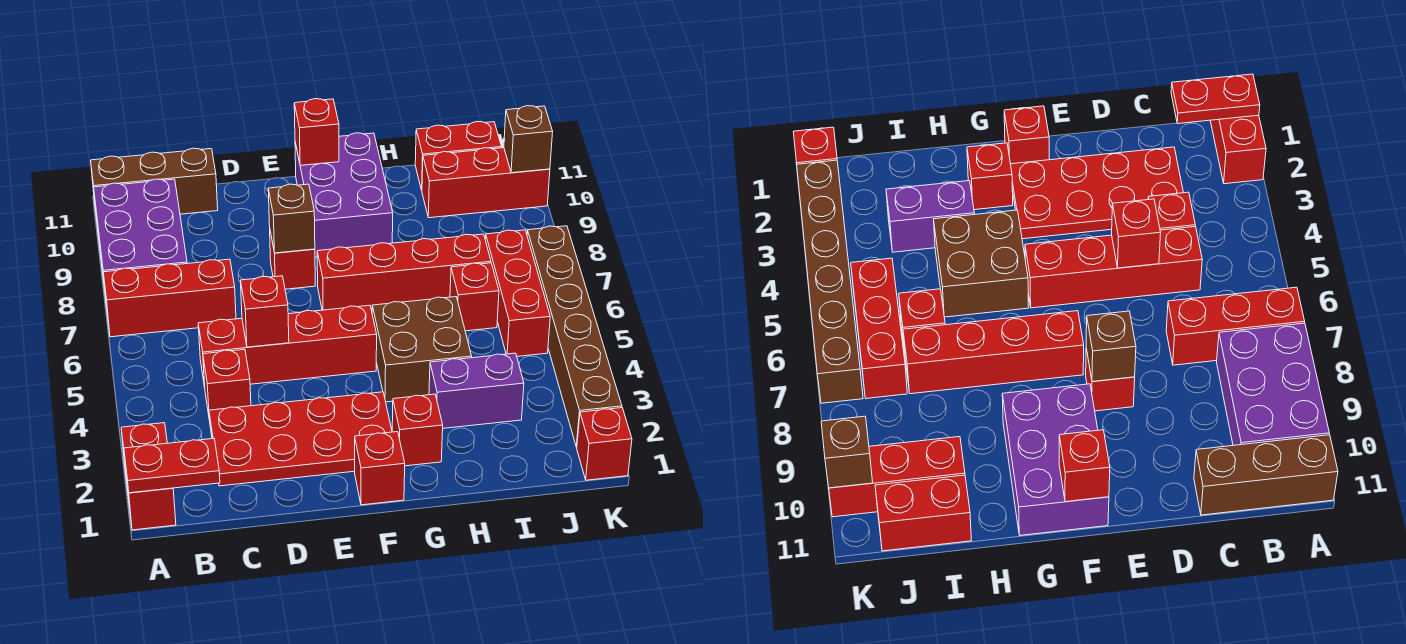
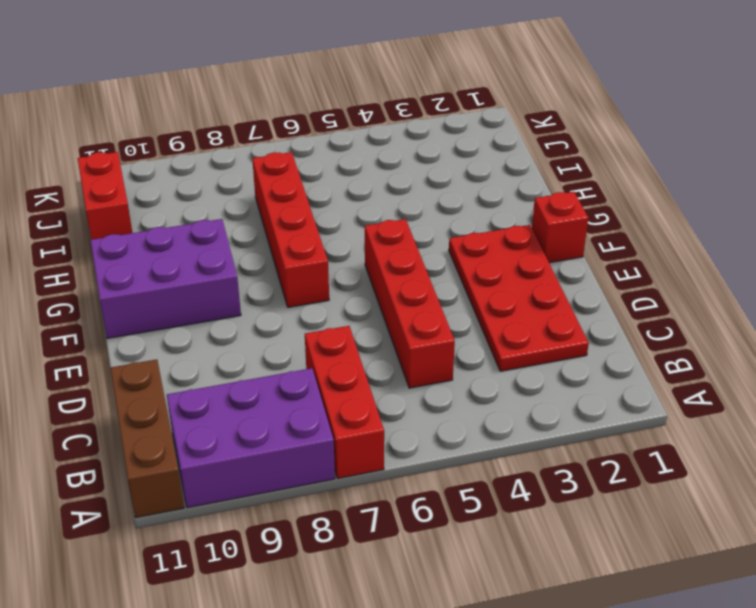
none -> red brick A1:A2 level 1
none -> red brick C4 level 1
none -> red brick E8 level 1

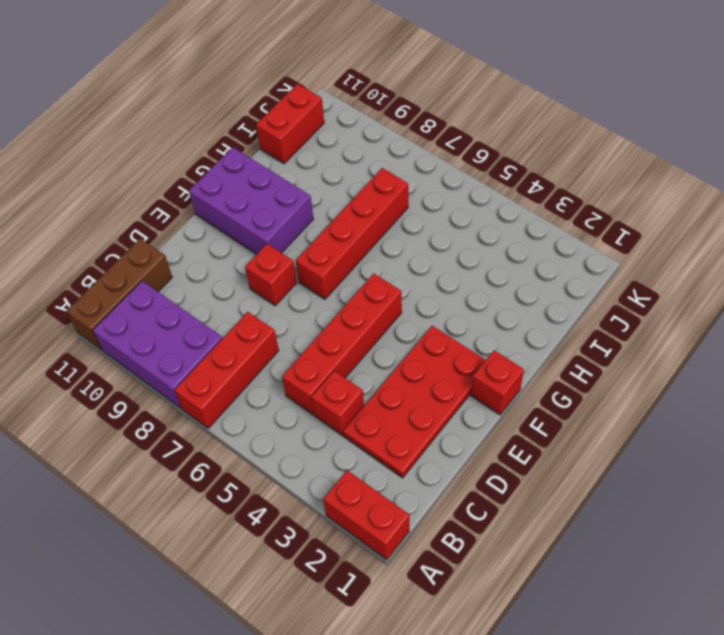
none -> red brick G2 level 1
none -> brown brick G4:H5 level 1
none -> purple brick H3:I3 level 1

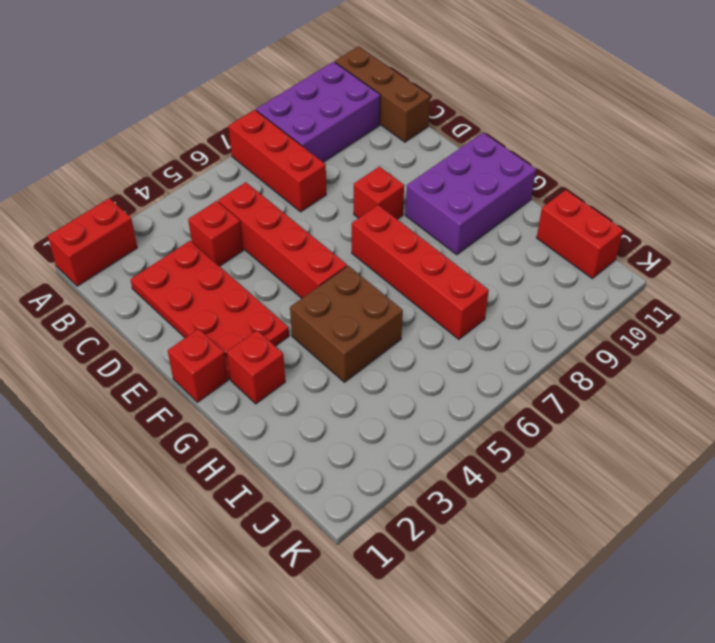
none -> purple brick H3:I3 level 1
none -> red brick I6 level 1
none -> red brick I10:K10 level 1

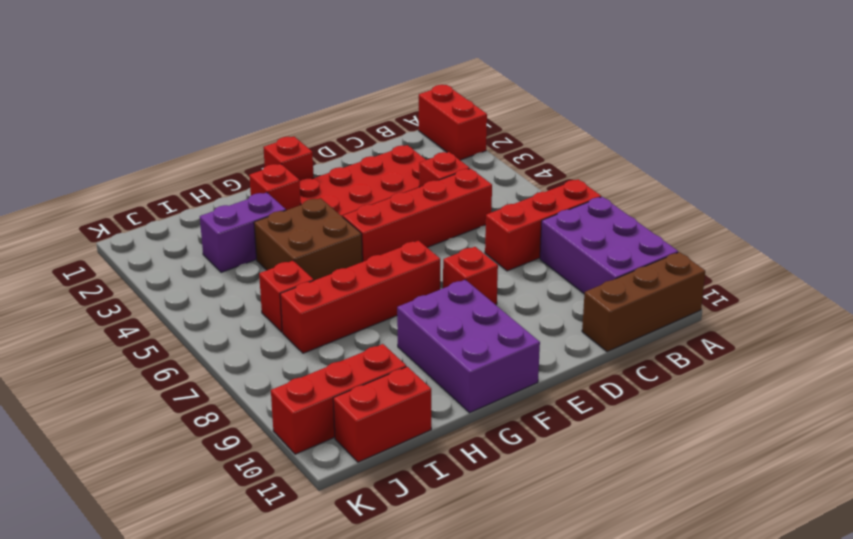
none -> red brick J5:J7 level 1
none -> red brick K1 level 1
none -> brown brick K2:K7 level 1

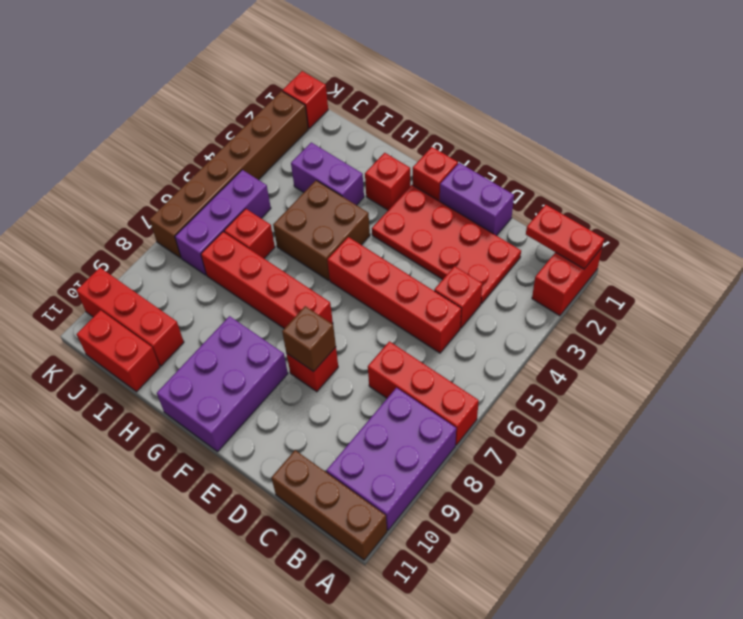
purple brick D1:E1 level 1 -> none
purple brick J5:J7 level 1 -> red brick J5:J7 level 1
none -> red brick D5 level 2
none -> red brick F11 level 2
none -> brown brick K10 level 2

